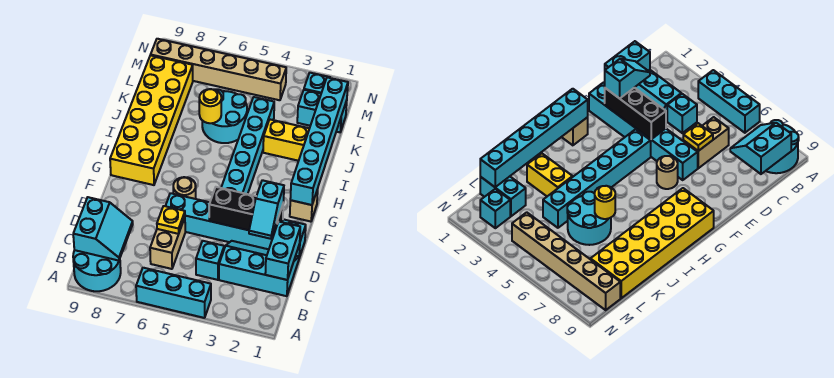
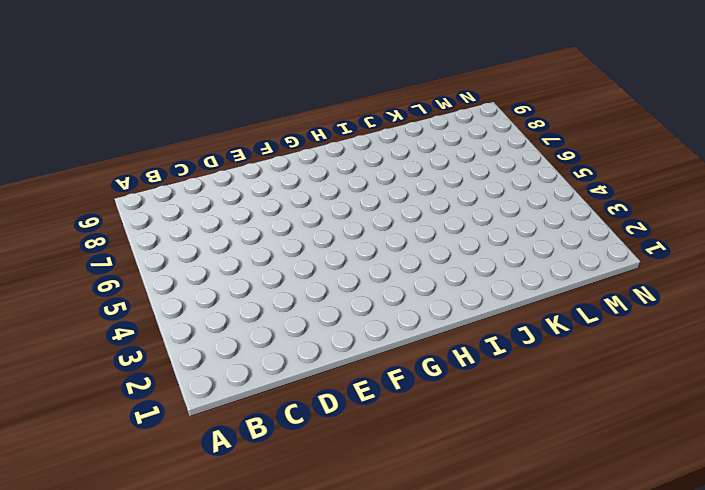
none -> cyan brick A4:A6 level 1
none -> cyan round brick A8:B9 level 1
none -> cyan slope C1:D3 level 1 top C

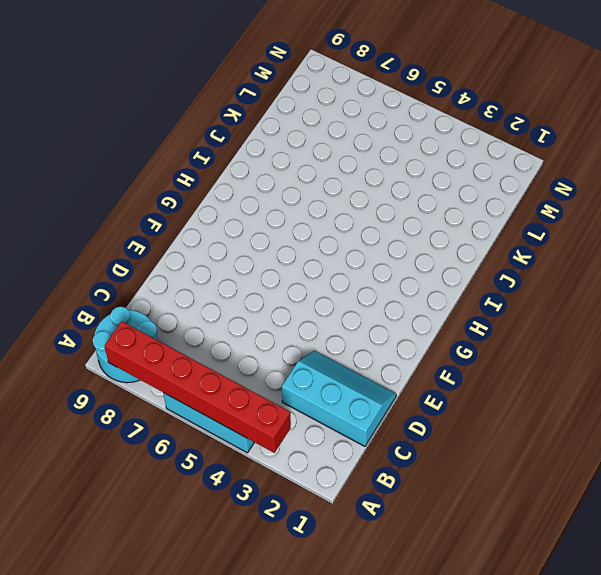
red brick A3:A8 level 2 -> none
none -> cyan brick C4 level 1
none -> tan brick C6:D6 level 1
none -> cyan brick E1:E6 level 1

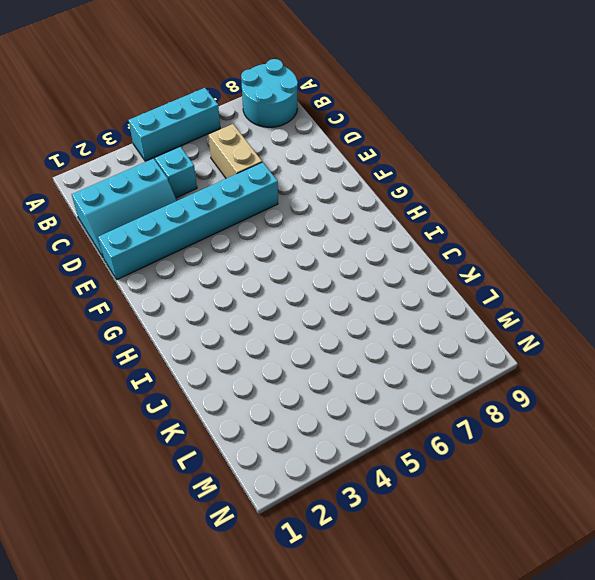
none -> cyan brick F4:K4 level 1
none -> tan round brick F6 level 1
none -> tan brick G1 level 1

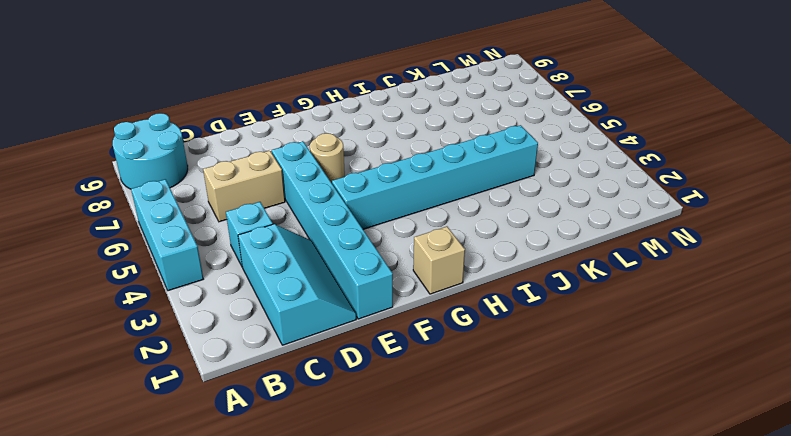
none -> yellow brick G8:L9 level 1
none -> yellow brick J2:J3 level 1
none -> cyan round brick J5:K6 level 1

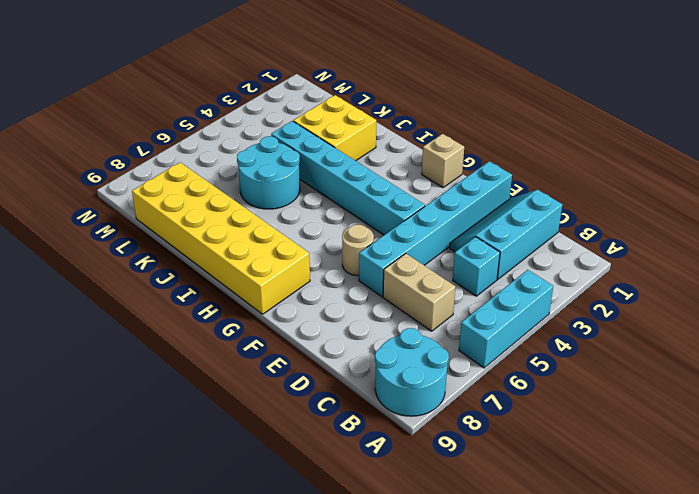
yellow brick J2:K3 level 1 -> yellow brick J2:J3 level 1
none -> cyan brick L1:L2 level 1
none -> cyan brick M2 level 1
none -> tan brick M4:M9 level 1

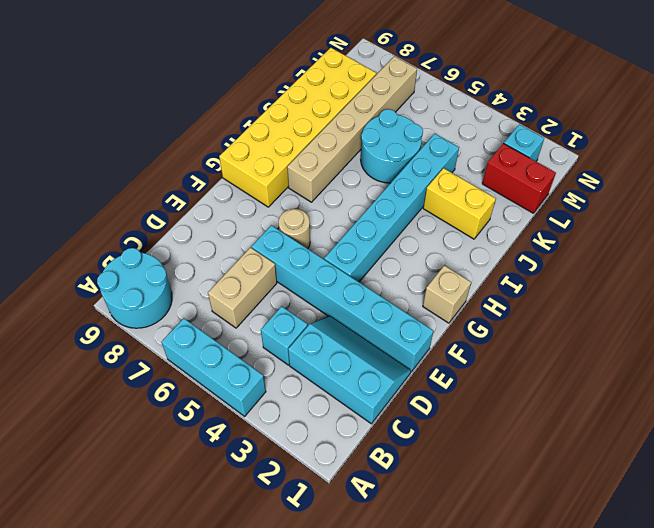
tan brick H7:M7 level 1 -> tan brick M4:M9 level 1
red brick L1:L2 level 1 -> cyan brick L1:L2 level 1
none -> cyan slope B8:C9 level 2 top 9
none -> cyan brick C1:D1 level 2
none -> yellow plate D6 level 2

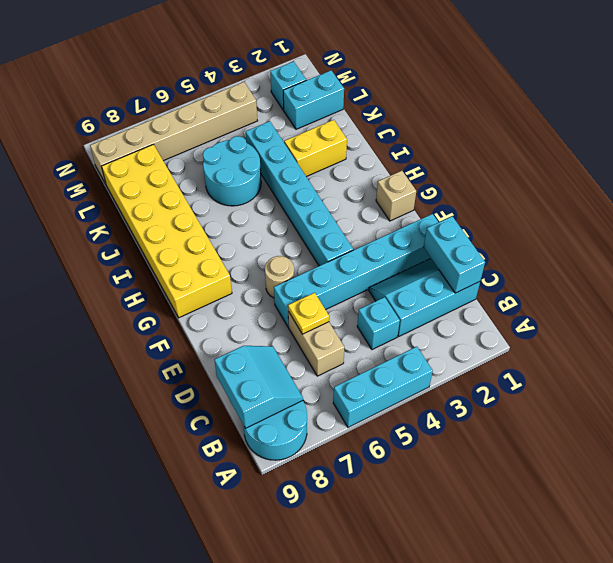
none -> black brick E2:E4 level 2
none -> cyan brick G1:L1 level 2
none -> yellow round brick J6 level 2

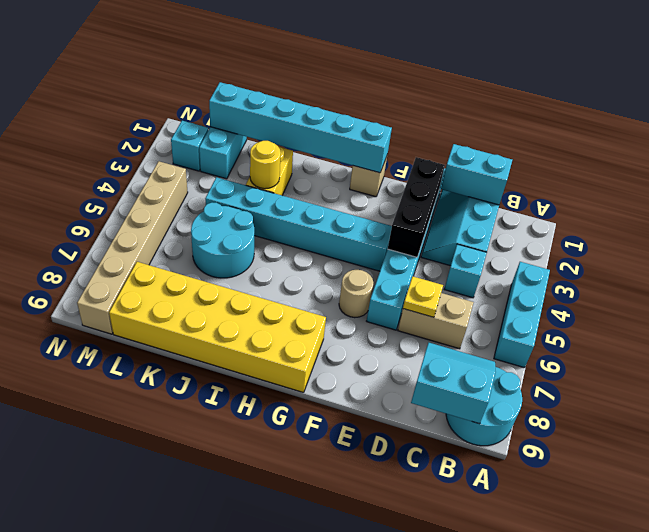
yellow round brick J3 level 2 -> yellow round brick J6 level 2
none -> cyan slope D2:E2 level 3 top E

